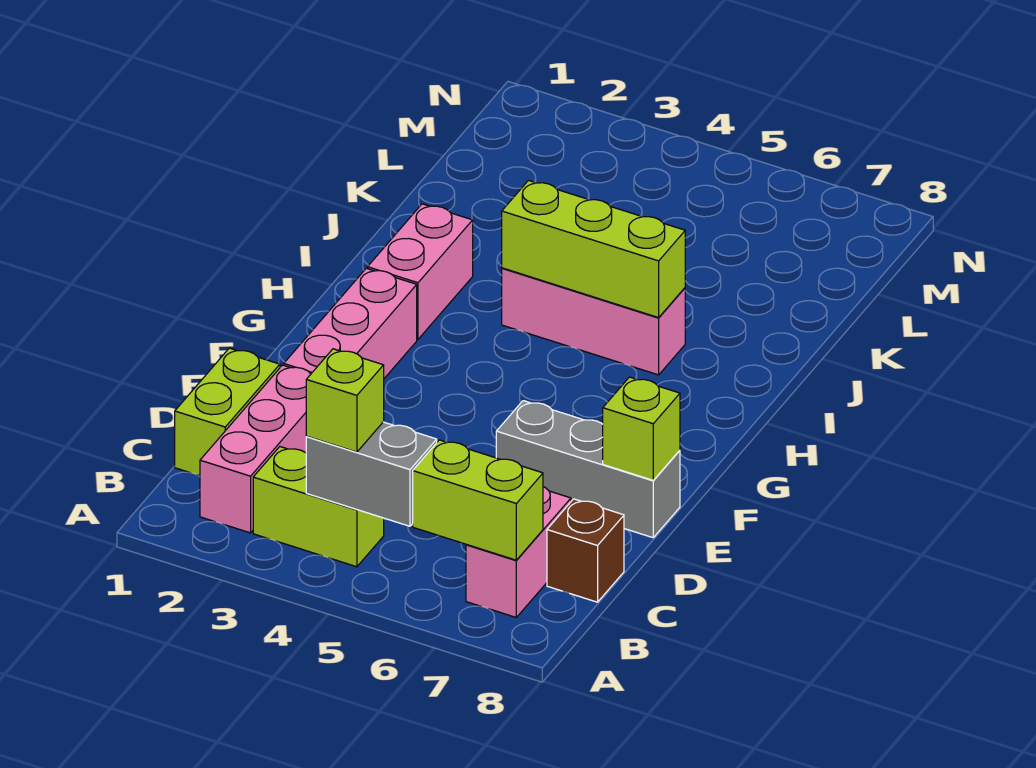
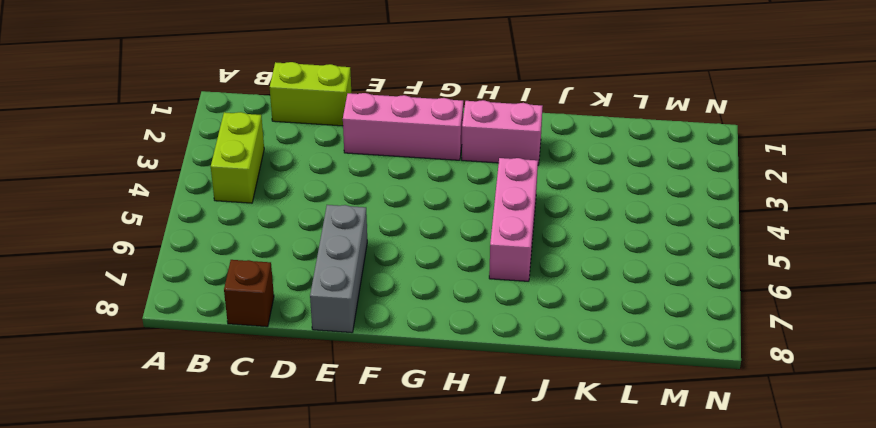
none -> pink brick B2:D2 level 1
none -> pink brick B7:C7 level 1
none -> grey brick B4:B5 level 2

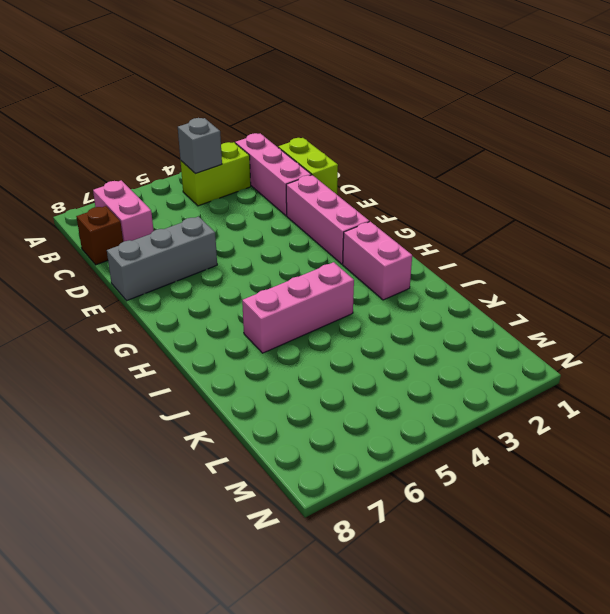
grey brick B4 level 2 -> grey brick B4:B5 level 2
none -> lime brick B6:B7 level 2
none -> lime brick E8 level 2
none -> lime brick I4:I6 level 2

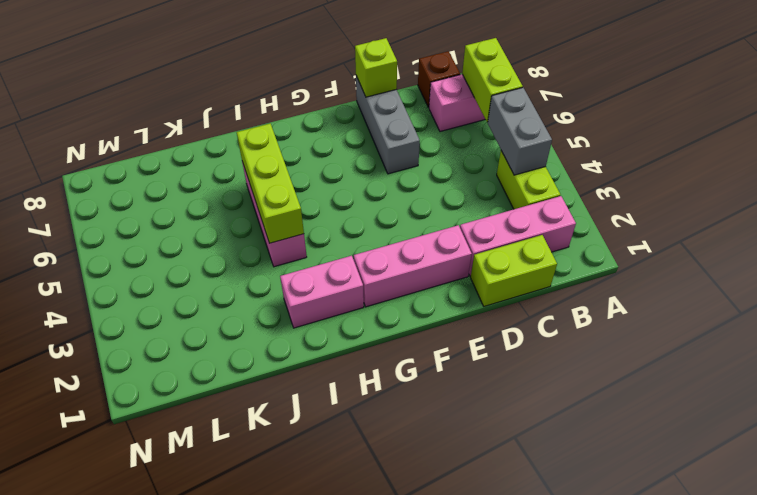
none -> lime brick B4 level 3

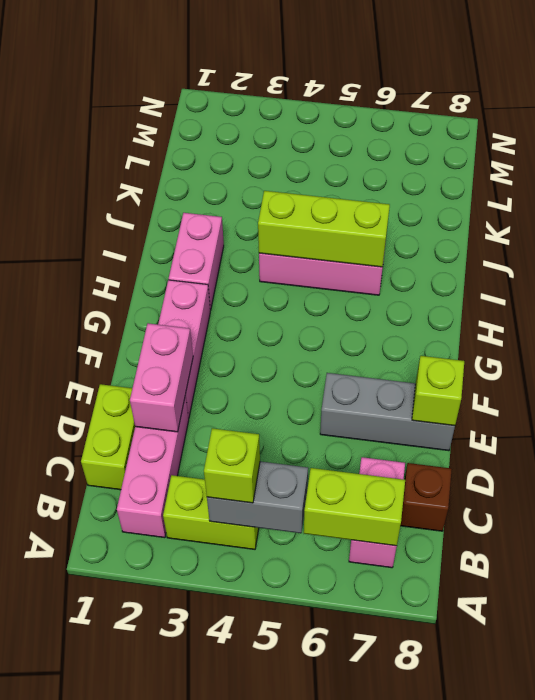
pink brick D2:E2 level 2 -> none

